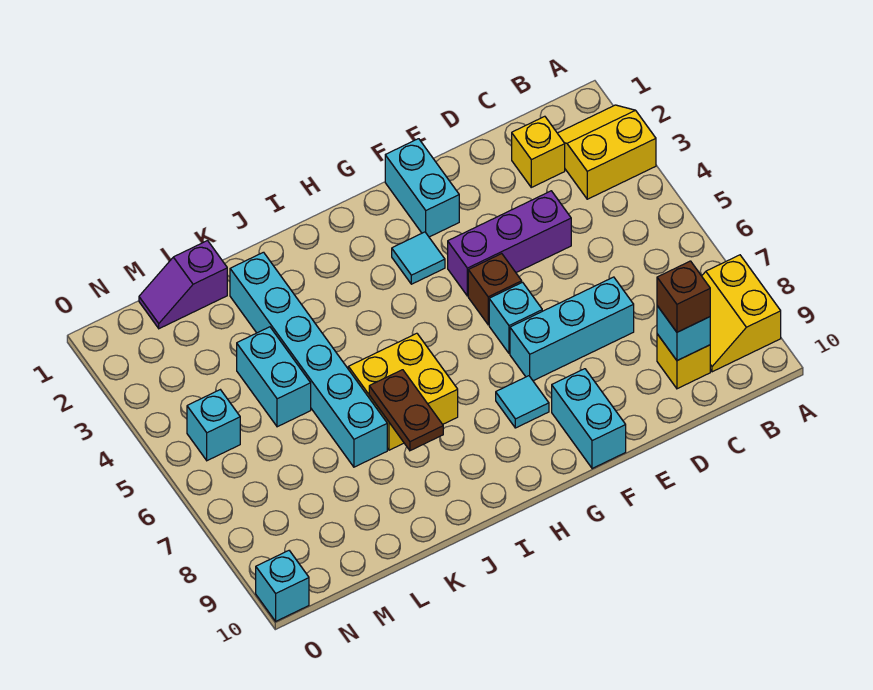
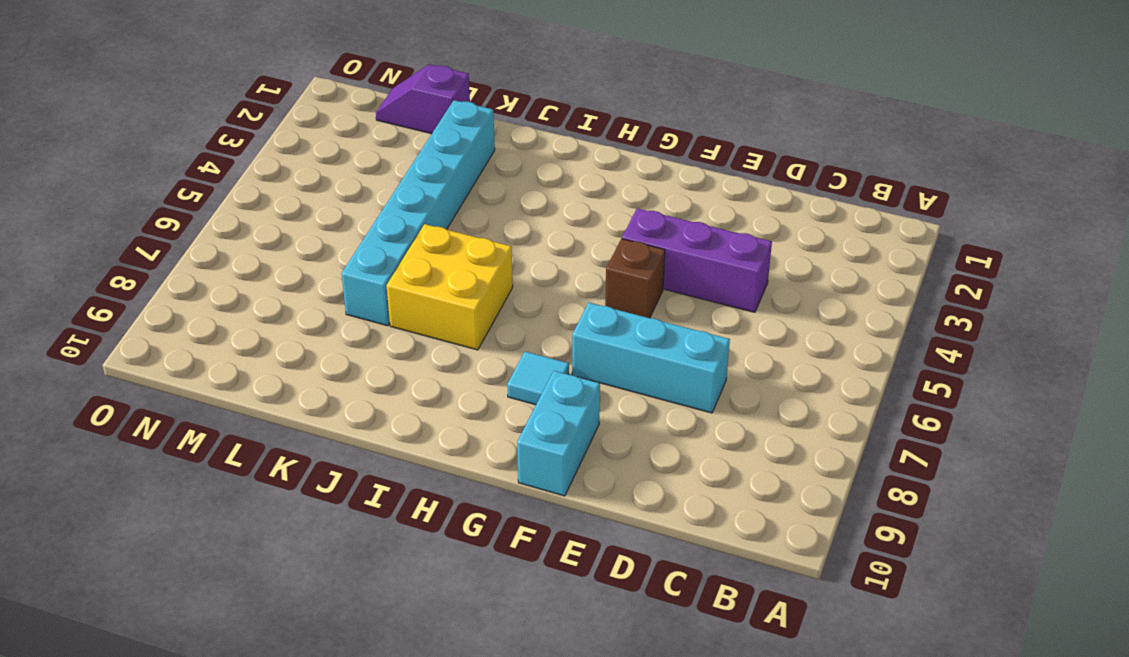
none -> yellow slope A2:B3 level 1 top 3
none -> yellow slope A8:B9 level 1 top A
none -> yellow brick C2 level 1

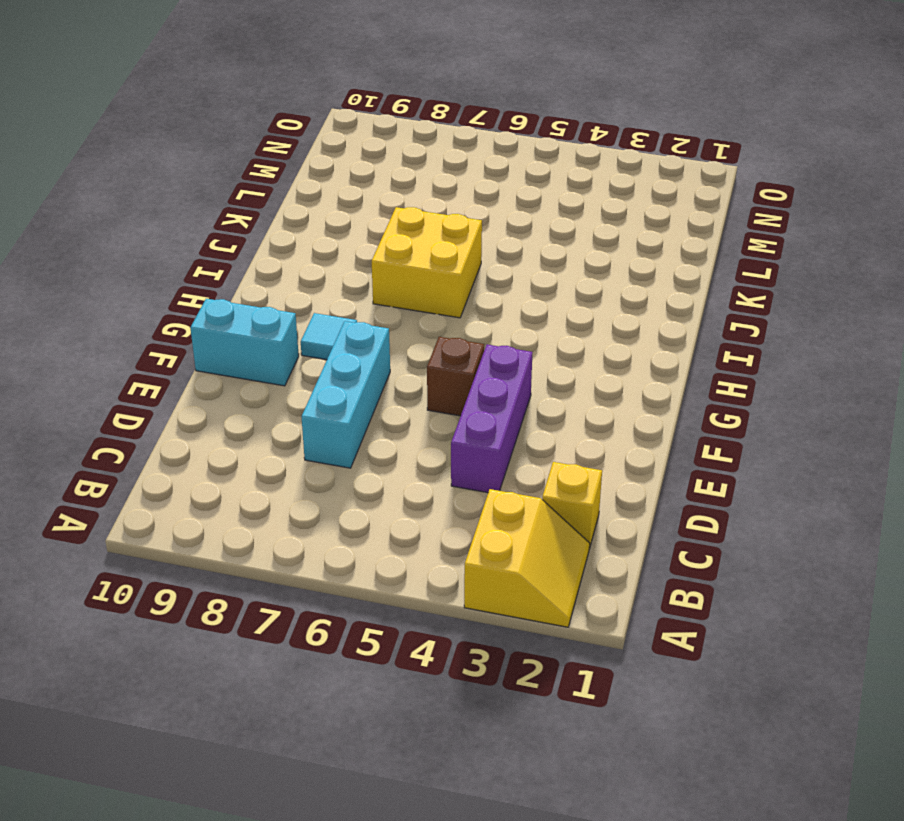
none -> yellow slope A8:B9 level 1 top A
none -> yellow brick C9 level 1
none -> cyan brick F1:F2 level 1

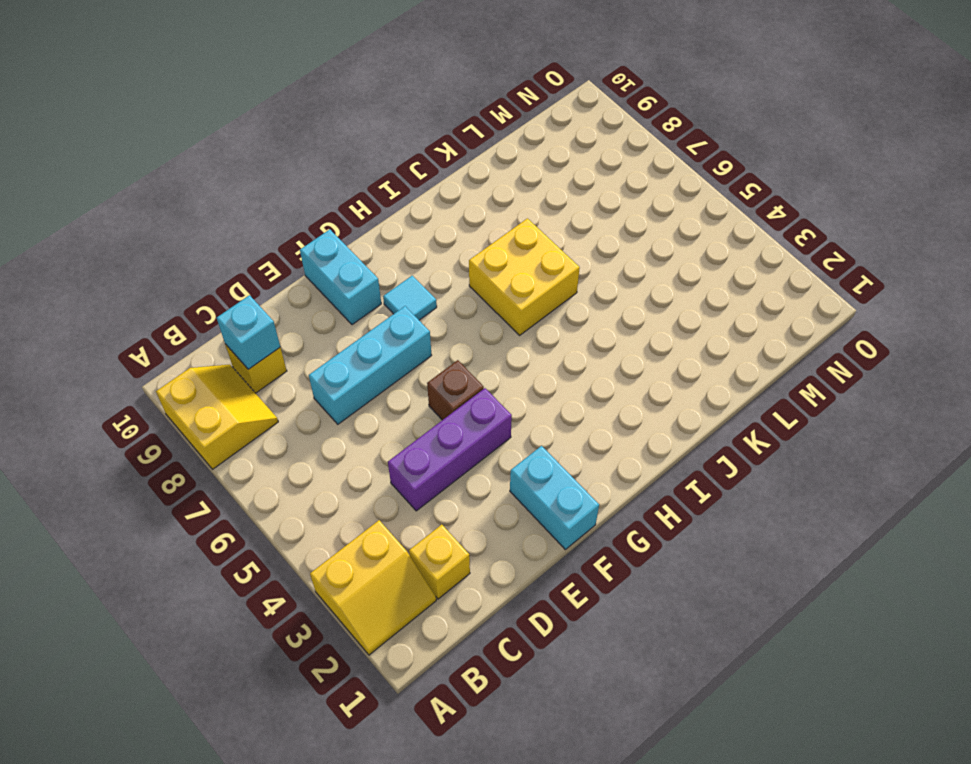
none -> cyan brick F6 level 1
none -> cyan tile G3 level 1
none -> cyan brick K2:K7 level 1

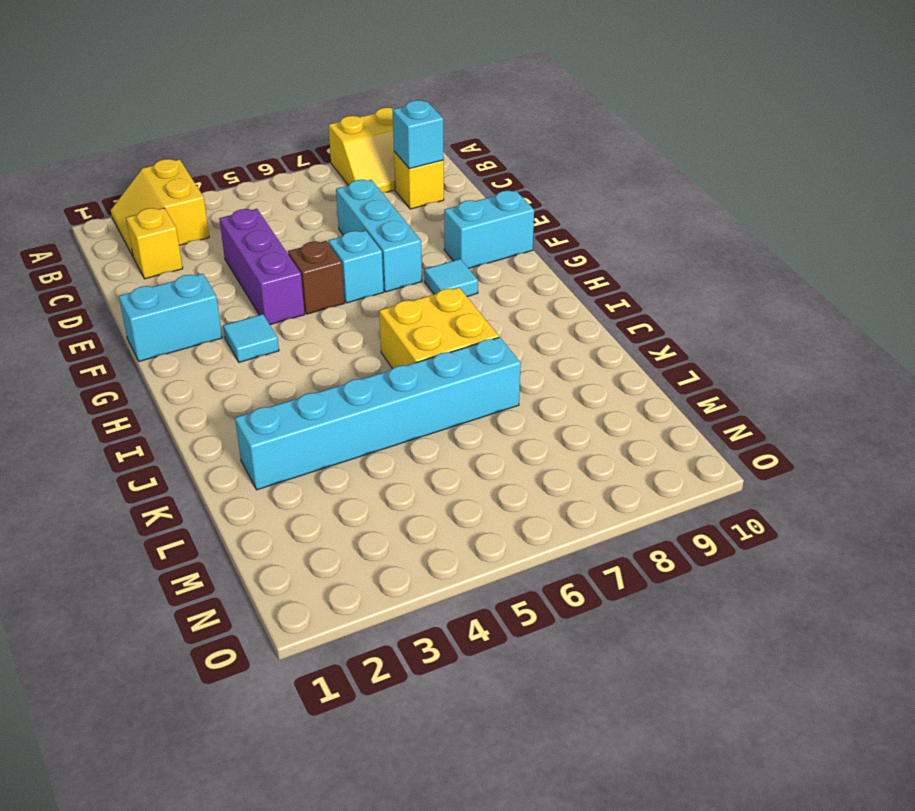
none -> purple slope L1:M1 level 1 top L
none -> cyan brick L4:L5 level 1
none -> cyan brick N5 level 1

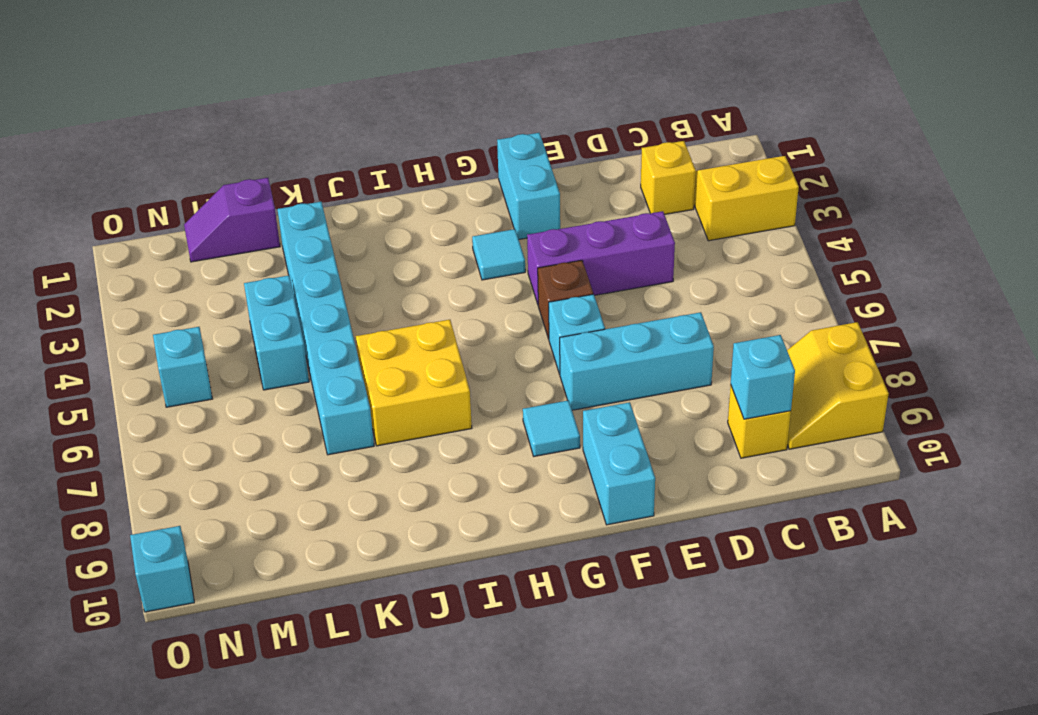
none -> brown plate J7:J8 level 2
none -> brown brick C9 level 3

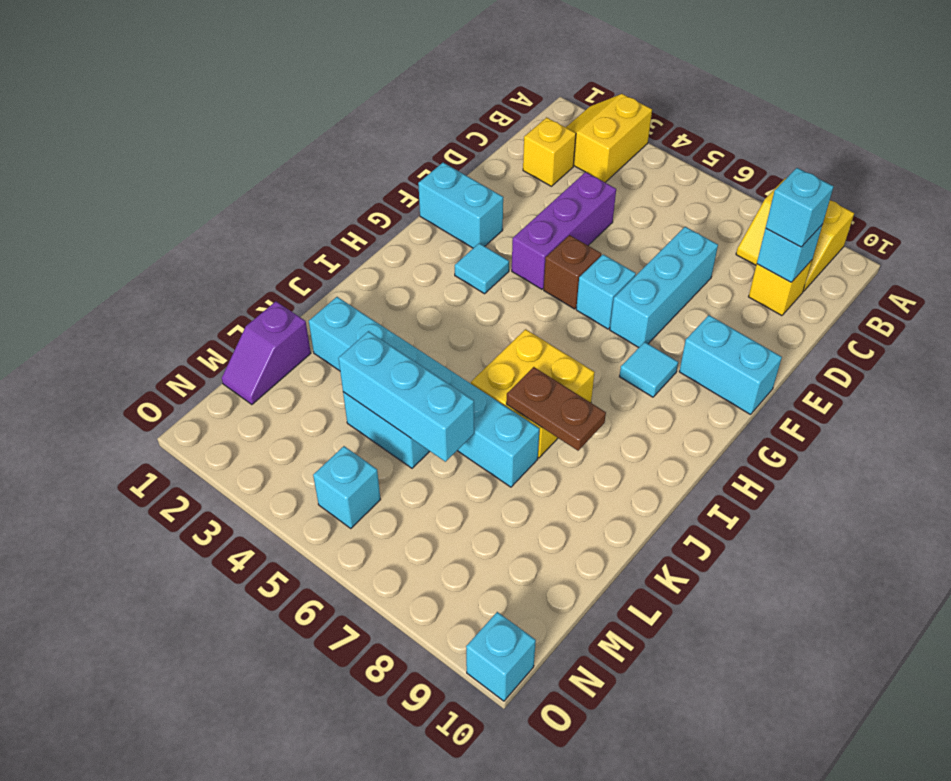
cyan brick C9 level 3 -> brown brick C9 level 3
cyan brick L4:L6 level 2 -> none

